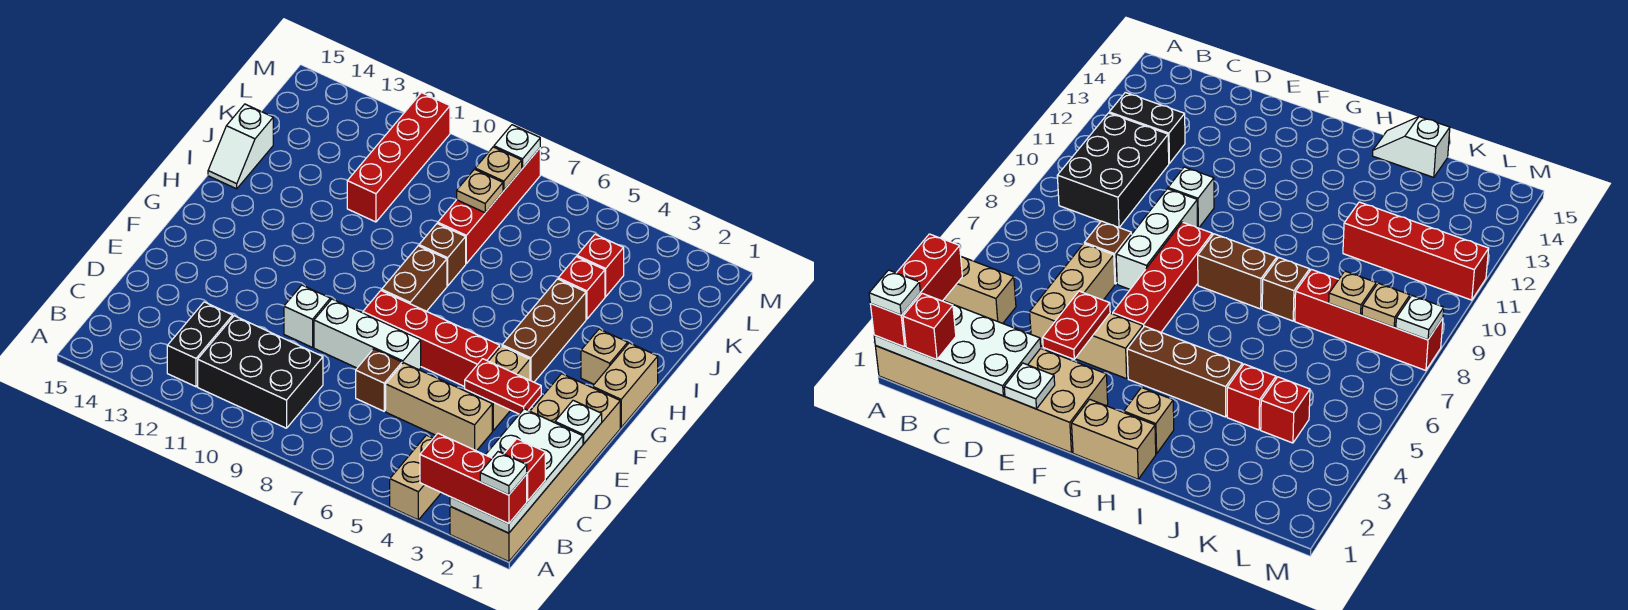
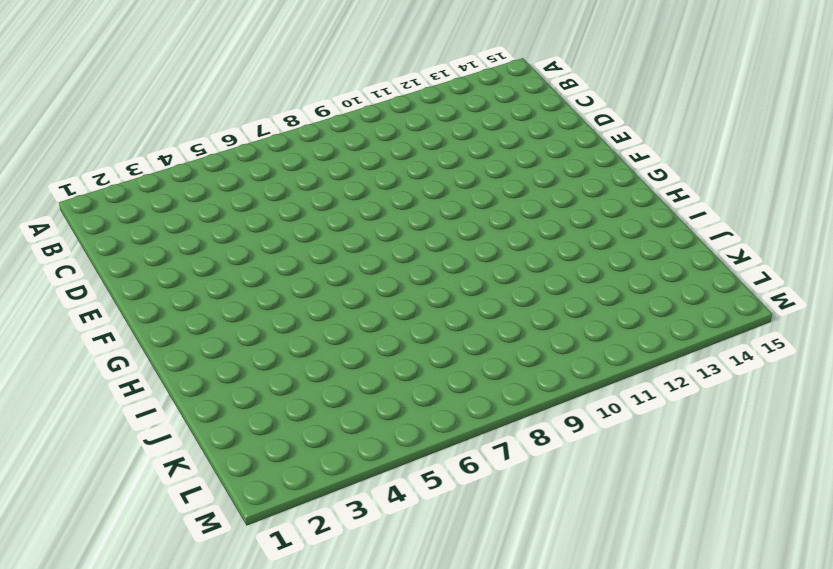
none -> tan brick A1:F2 level 1
none -> tan brick A4:B4 level 1
none -> black brick B9:C11 level 1

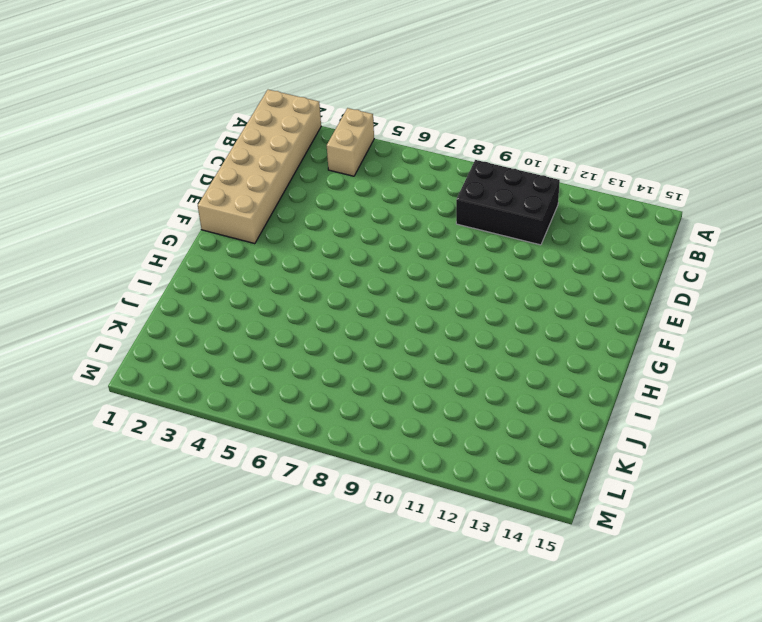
none -> black brick B12:C12 level 1
none -> tan brick D4:D6 level 1
none -> brown brick D7 level 1

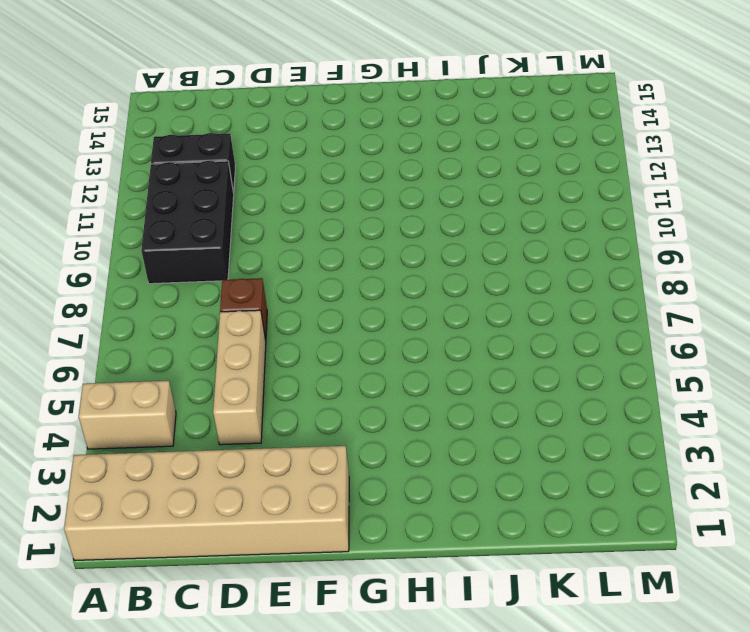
none -> tan brick E4:F4 level 1
none -> white brick E7:E9 level 1
none -> white brick E10 level 1

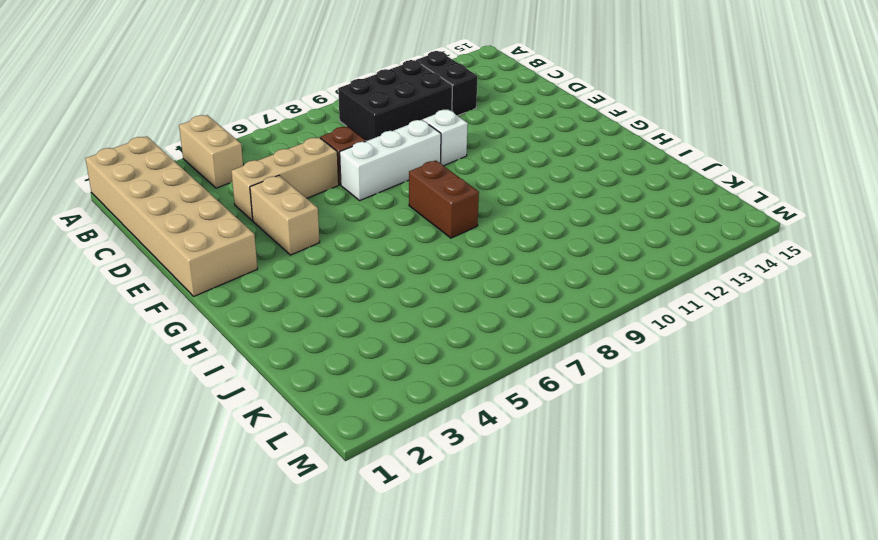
none -> red brick F5:F8 level 1
none -> tan brick G1:H1 level 1
none -> brown brick G4:I4 level 1

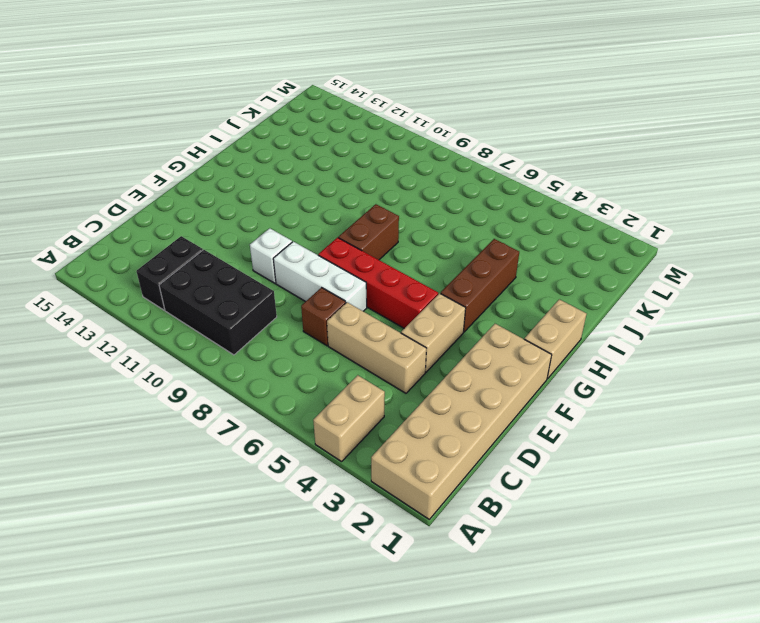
none -> tan brick H2 level 1
none -> brown brick I8 level 1
none -> white slope I15:J15 level 1 top J

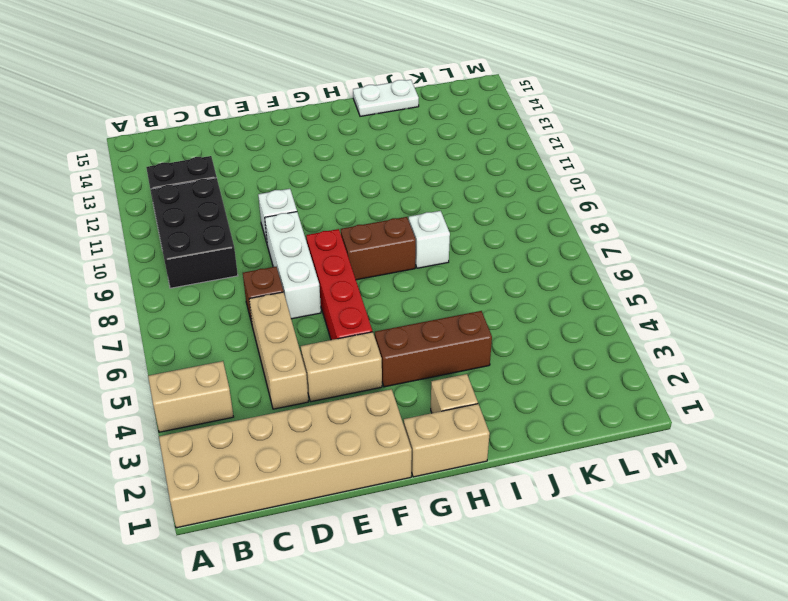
white brick I8 level 1 -> brown brick I8 level 1
white plate I15:J15 level 1 -> white slope I15:J15 level 1 top J
none -> red brick J4 level 1
none -> red brick J8:M8 level 1
none -> red brick J11:M11 level 1

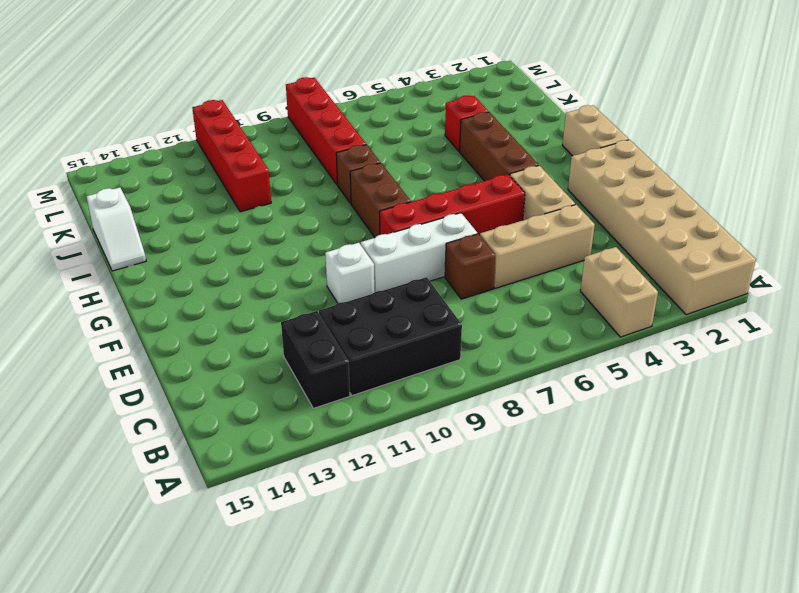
none -> tan brick H2 level 1
none -> red brick K4 level 1
none -> white plate A1:D2 level 2

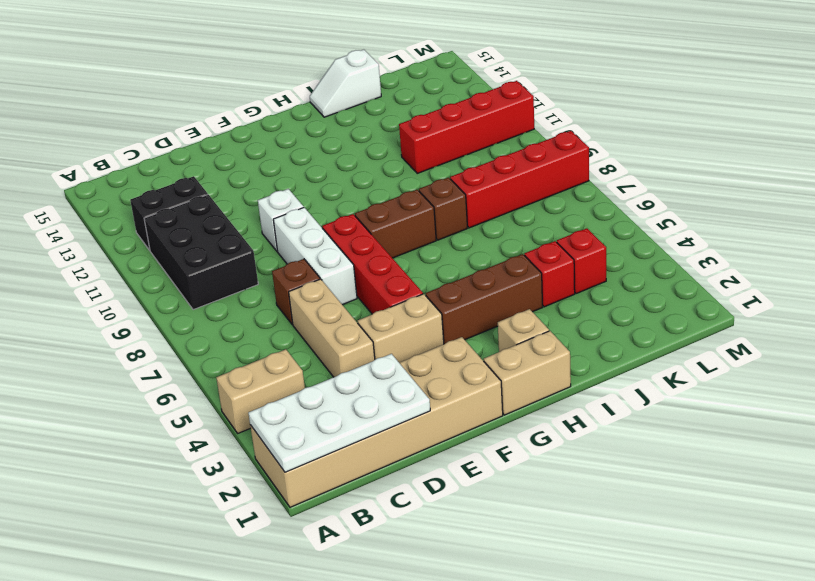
none -> white plate E1 level 2
none -> red plate E3:E4 level 2
none -> tan plate K8 level 2

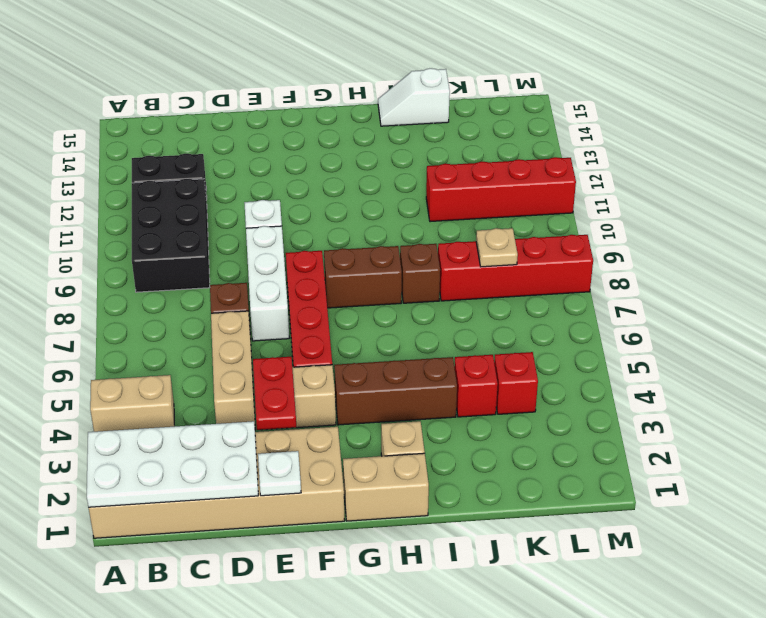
none -> tan plate L8 level 2
none -> white plate M8 level 2
none -> red brick A1:A3 level 3

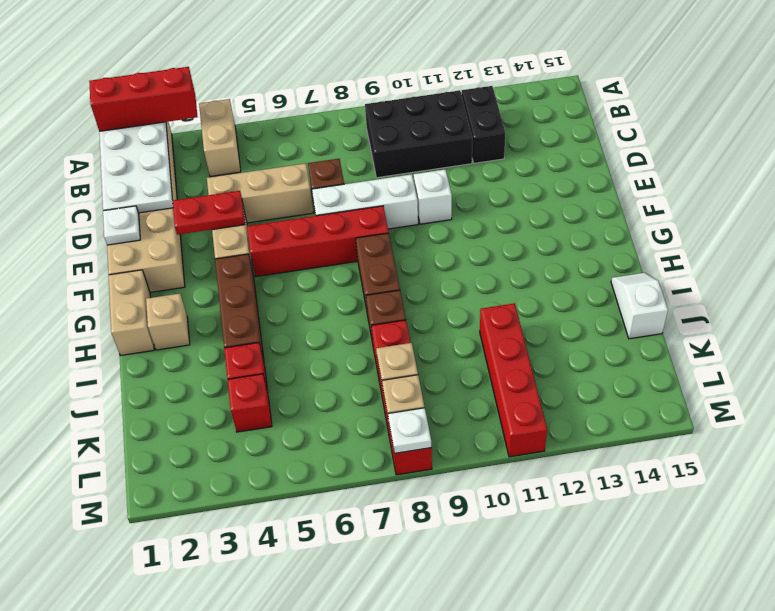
none -> red brick B1 level 3
none -> white plate A1 level 4

